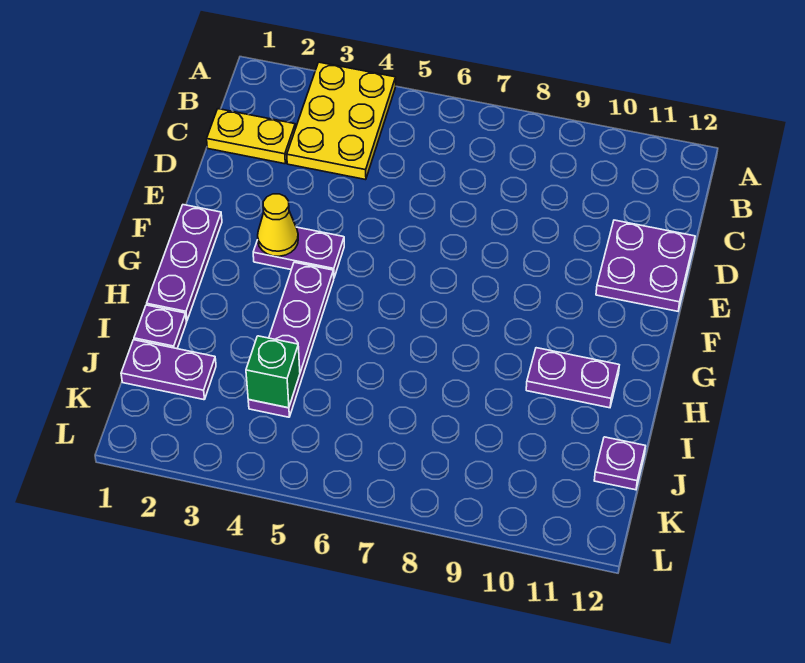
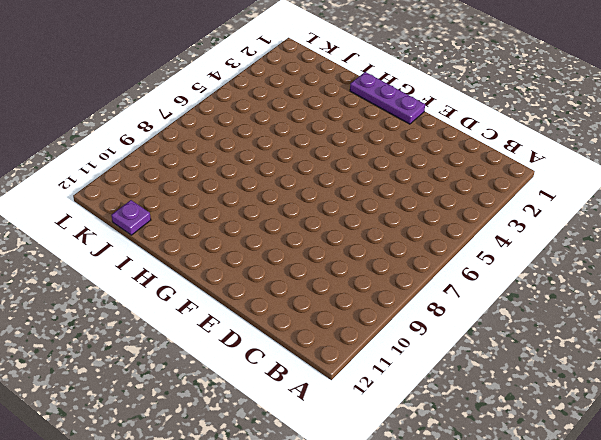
none -> yellow plate A3:C4 level 1
none -> yellow plate C1:C2 level 1
none -> purple plate D11:E12 level 1

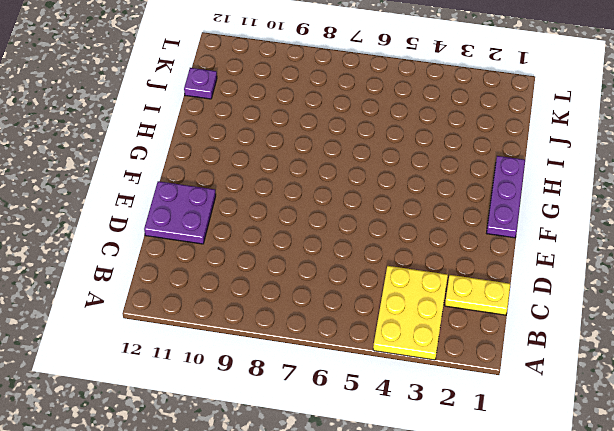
none -> purple plate F3:F4 level 1
none -> purple plate G4:J4 level 1
none -> purple plate H10:H11 level 1

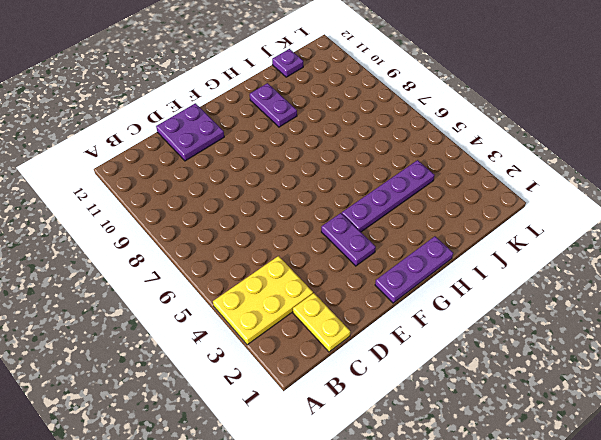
none -> purple plate I1 level 1
none -> purple plate J1:J2 level 1
none -> yellow cone F3 level 2

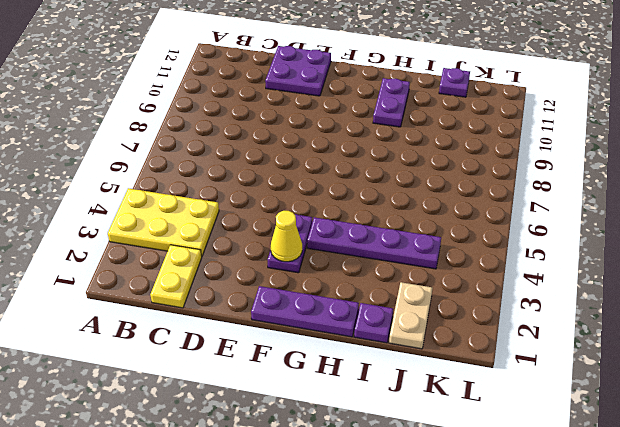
tan plate J1:J2 level 1 -> purple plate J1:J2 level 1
none -> green brick J4 level 2

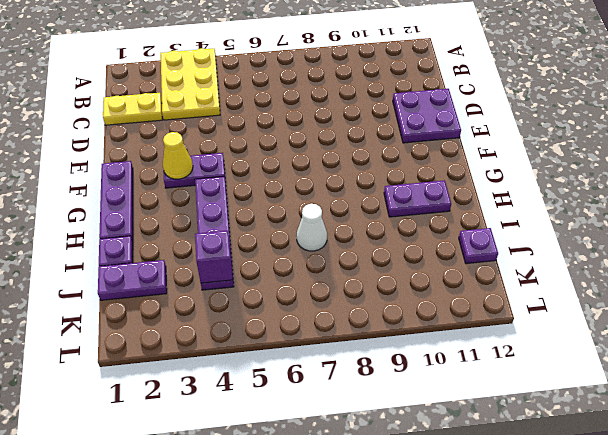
white cone I7 level 1 -> none
purple brick J4 level 2 -> green brick J4 level 2

